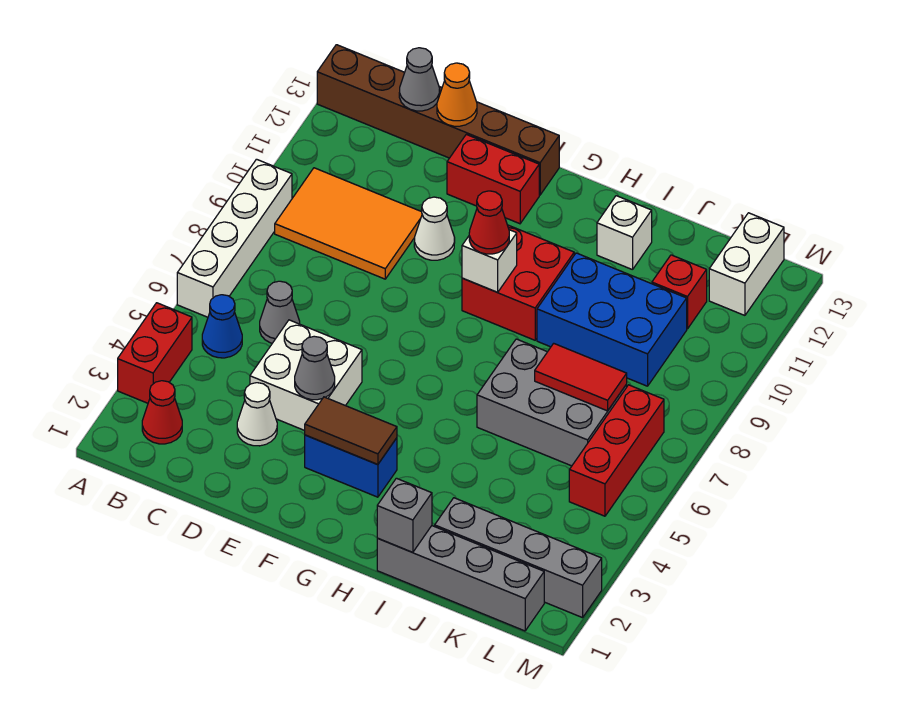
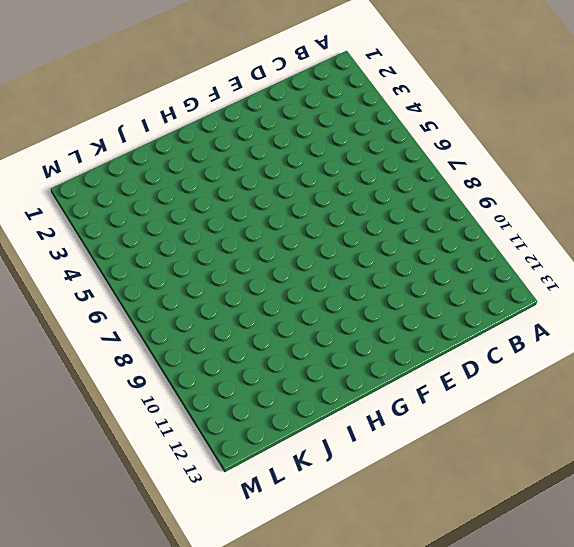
none -> red brick A3:A4 level 1
none -> white brick A6:A9 level 1
none -> brown brick A13:F13 level 1

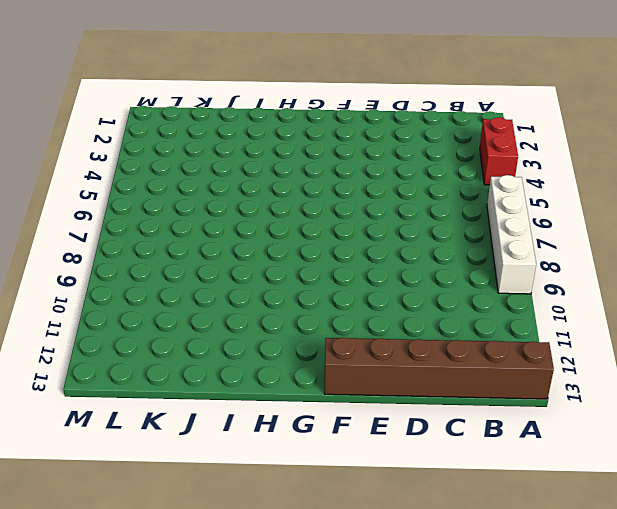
none -> red cone B2 level 1
none -> blue cone B5 level 1
none -> orange tile B9:D10 level 1

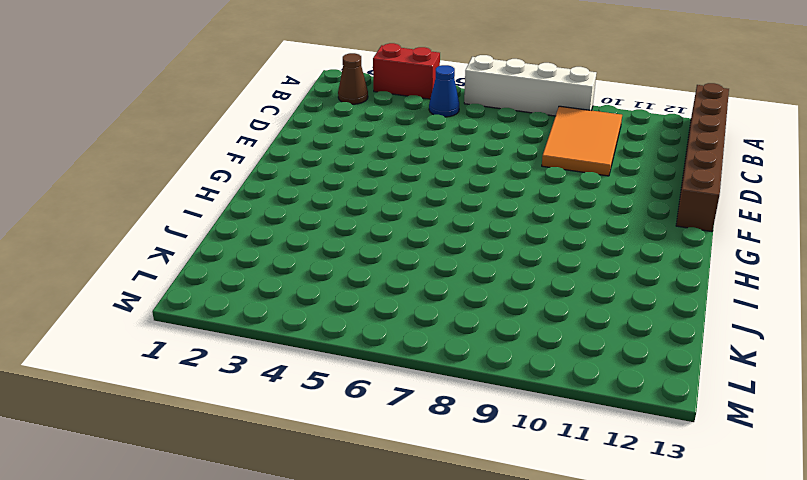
brown cone B2 level 1 -> red cone B2 level 1
none -> grey cone C6 level 1
none -> white cone D3 level 1
none -> white brick D4:E5 level 1

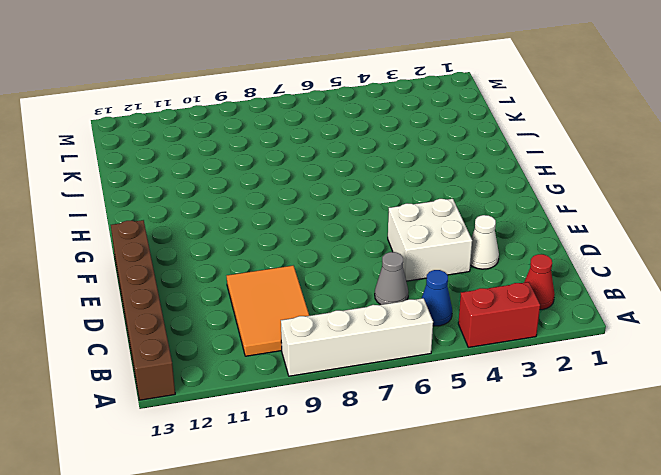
none -> white cone E10 level 1
none -> red brick E12:F12 level 1
none -> blue brick F3:G3 level 1

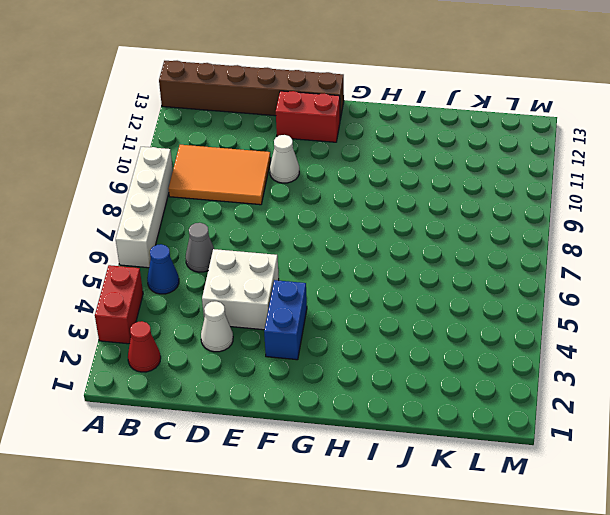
blue brick F3:F4 level 1 -> blue brick F3:G3 level 1
none -> red brick G9:H10 level 1
none -> grey brick I1:L1 level 1
none -> grey brick I6:K7 level 1

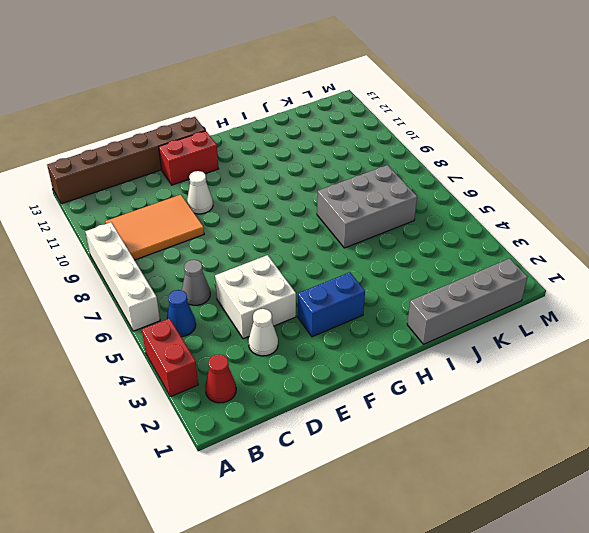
none -> red brick G9:H10 level 1
none -> blue brick I9:K10 level 1
none -> white brick I12 level 1

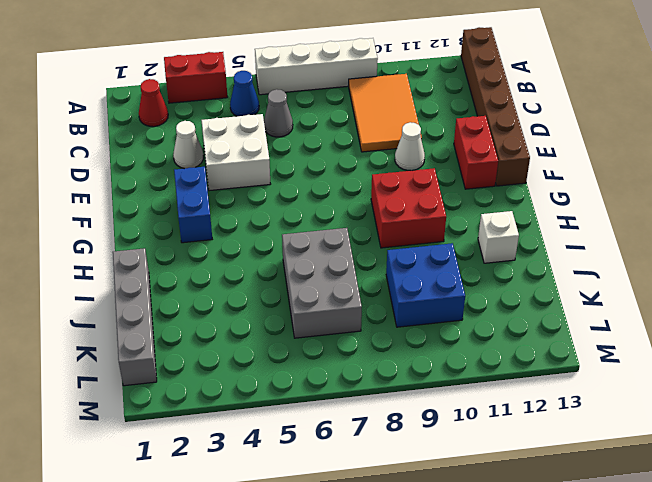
blue brick J9:K10 level 1 -> blue brick I9:K10 level 1
none -> grey brick J2:M2 level 1
none -> red brick K11 level 1
none -> red brick L5:L7 level 1

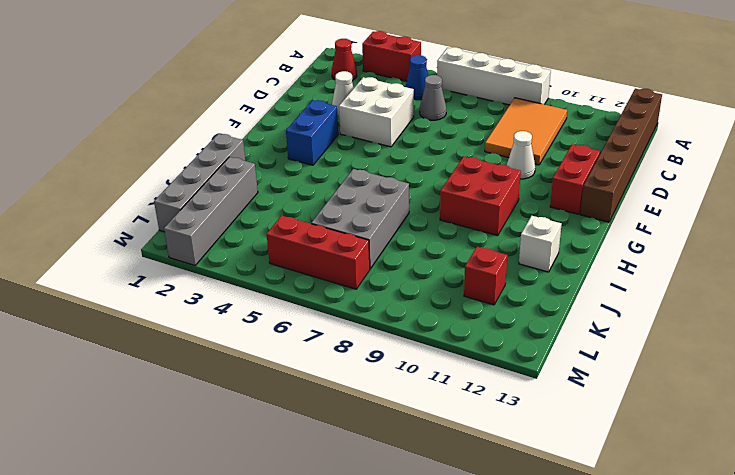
none -> blue brick I9:K10 level 1
none -> white brick L12:L13 level 1
none -> grey cone C13 level 2

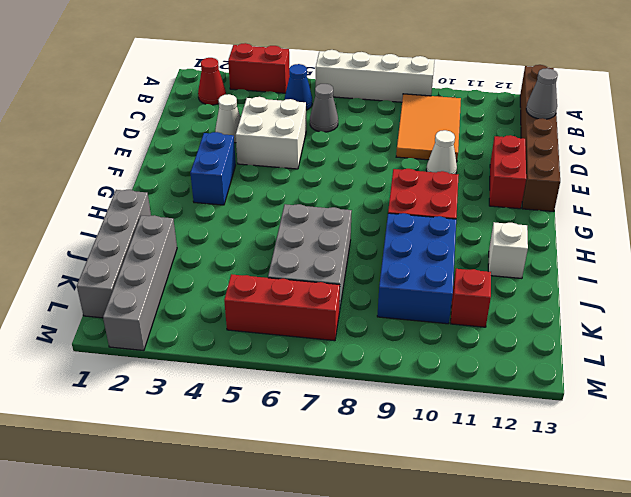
none -> white brick L12:L13 level 1
none -> orange cone D13 level 2
none -> grey cone E4 level 2

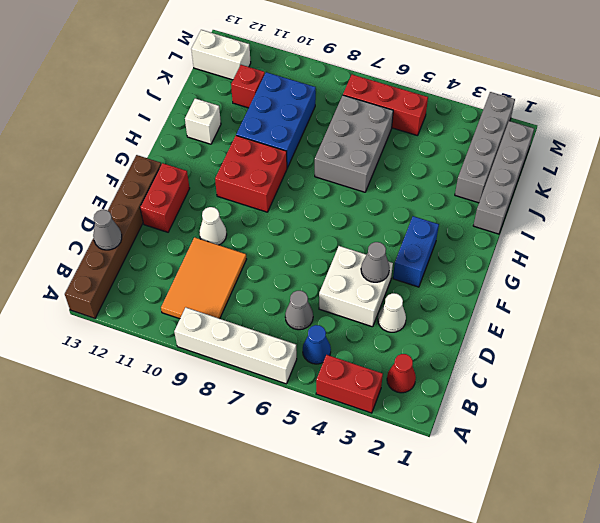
none -> orange cone D13 level 2
none -> brown tile F3:G3 level 2
none -> white brick G9 level 2

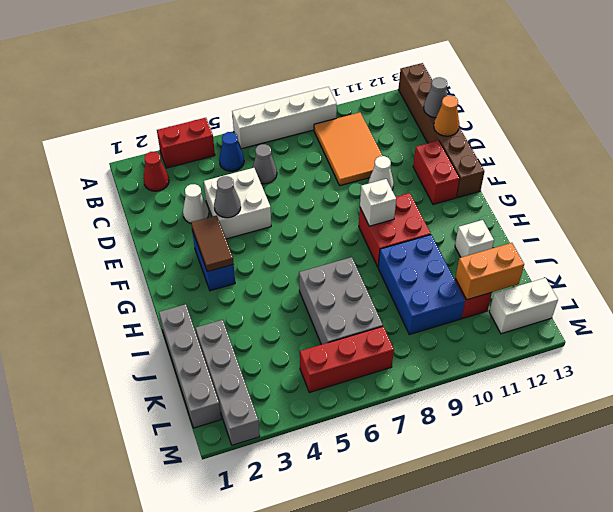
orange brick K11:K12 level 2 -> none
none -> grey brick I1 level 2
none -> red tile J7:K7 level 2
none -> red cone G9 level 3

